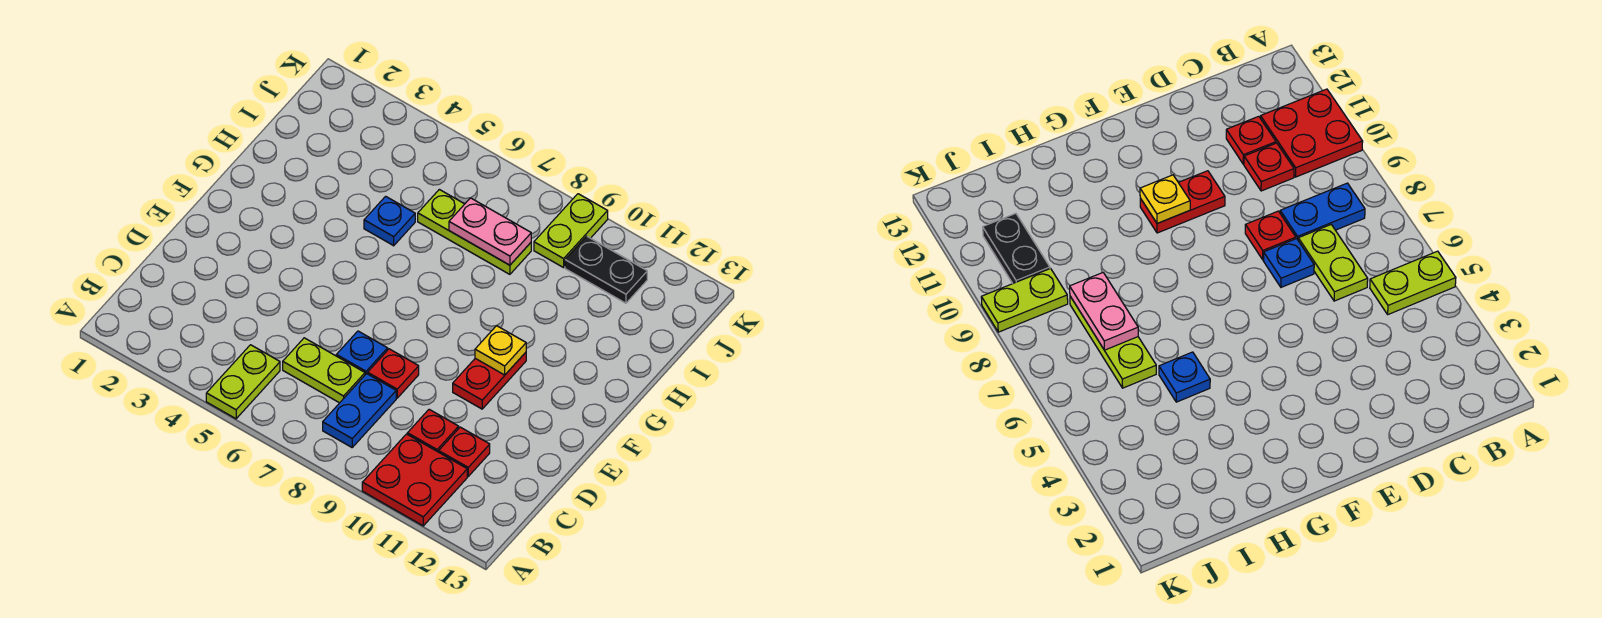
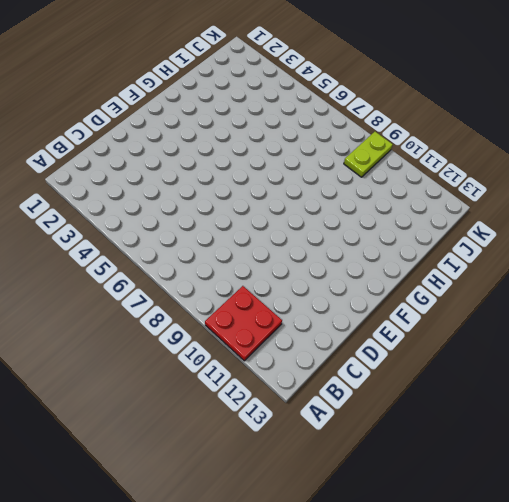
none -> lime plate A5:B5 level 1
none -> blue plate B8:C8 level 1
none -> lime plate C6:C7 level 1

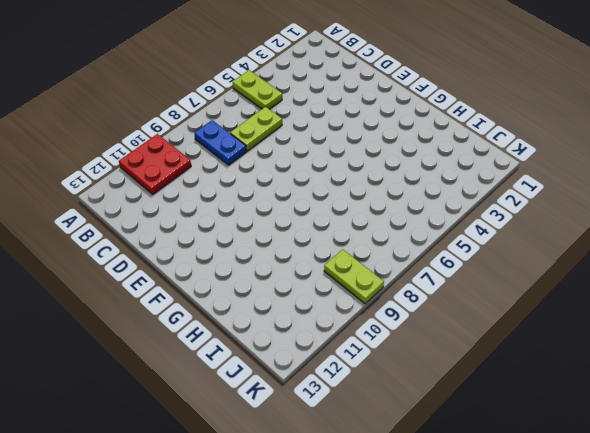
none -> red plate C10 level 1
none -> red plate C11 level 1
none -> blue plate D7 level 1

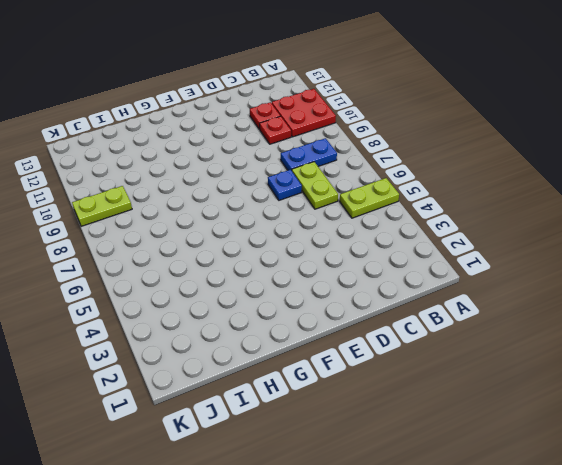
none -> red plate D8 level 1
none -> red plate E10:F10 level 1
none -> blue plate H5 level 1

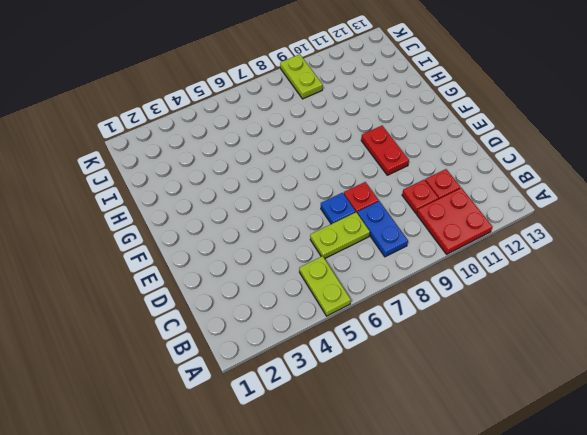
none -> blue plate H5 level 1
none -> lime plate I6:I8 level 1
none -> black plate J10:J11 level 1

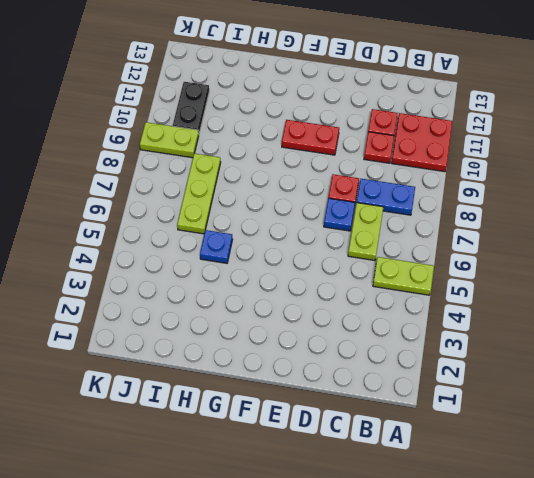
none -> yellow plate F10 level 2
none -> pink plate I7:I8 level 2

